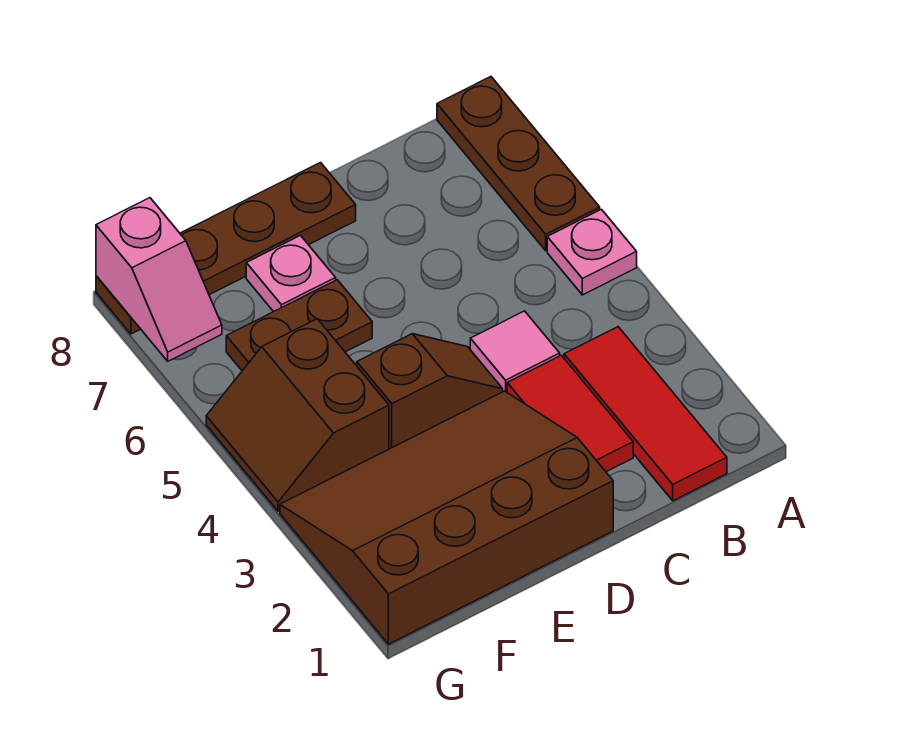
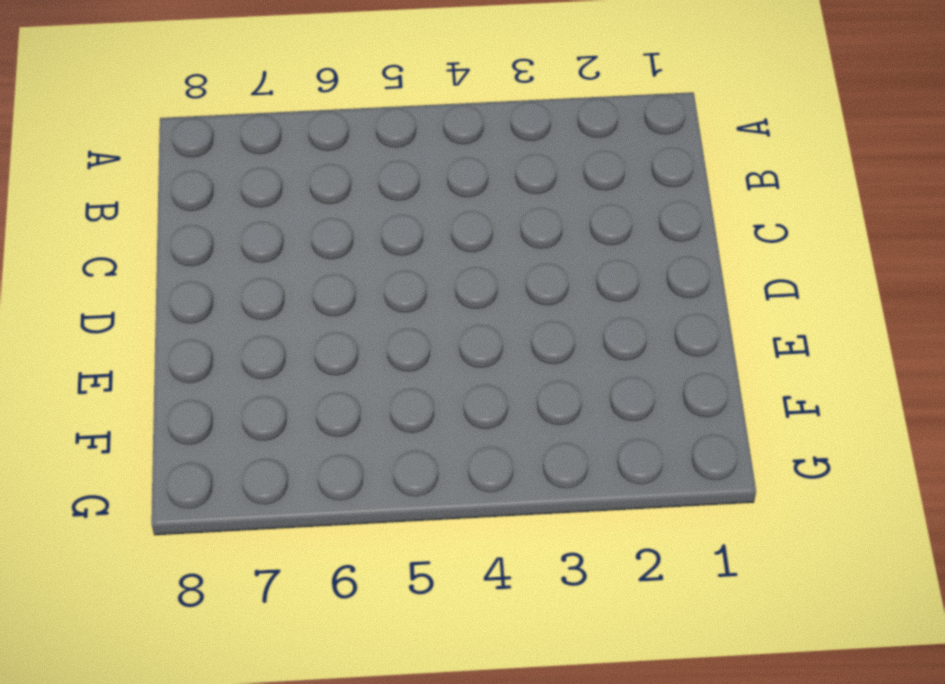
none -> pink plate A5 level 1
none -> brown plate A6:A8 level 1
none -> red tile B1:B3 level 1

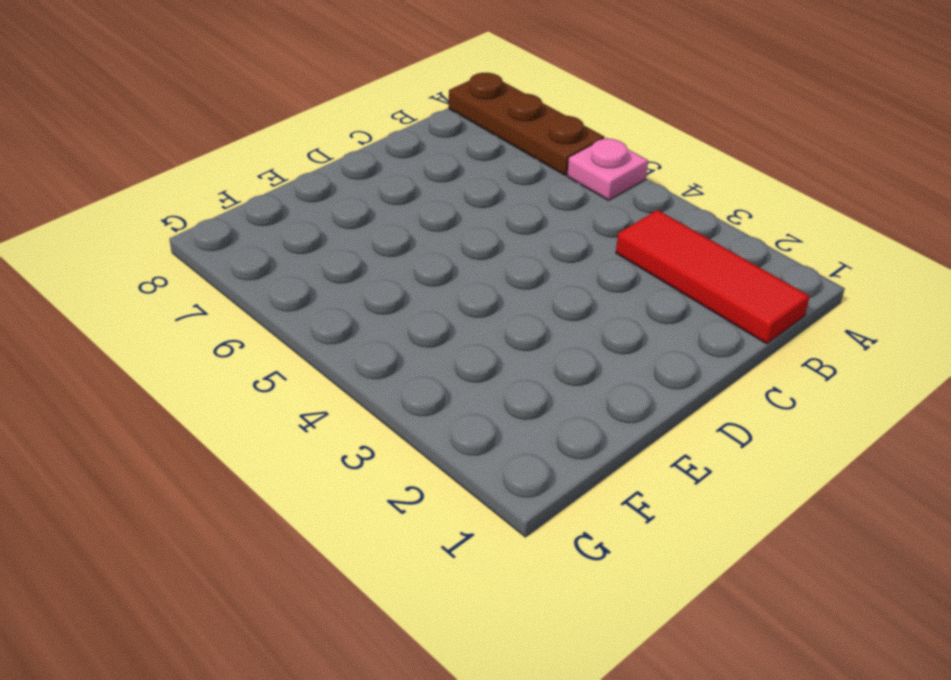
none -> red tile C2:C3 level 1
none -> pink tile C4 level 1
none -> brown slope D1:G3 level 1 top 1

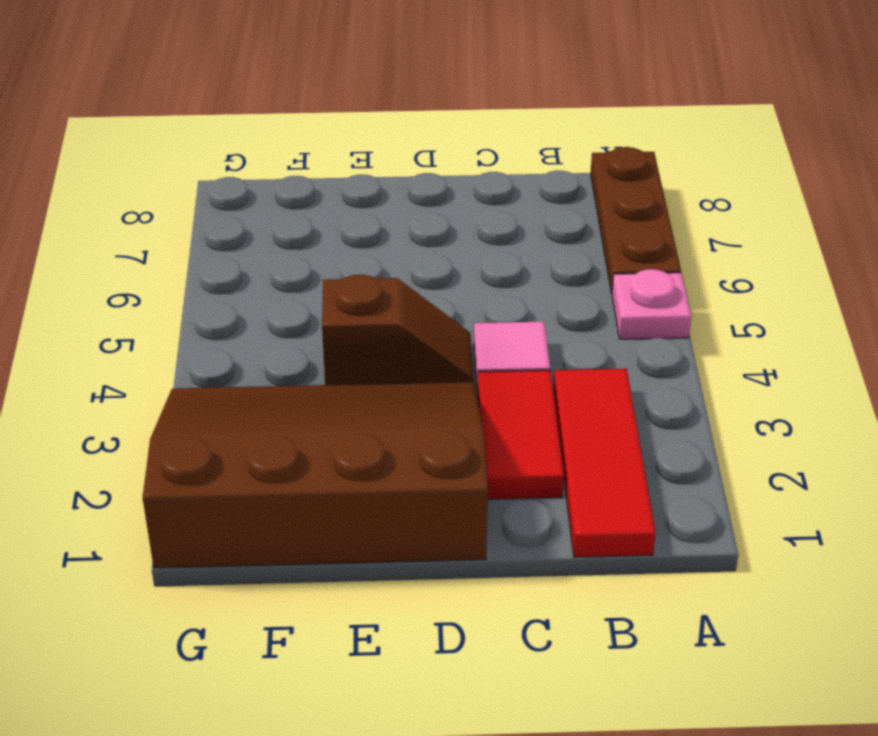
none -> brown plate D8:G8 level 1
none -> brown plate E6:F6 level 1
none -> pink plate E7 level 1

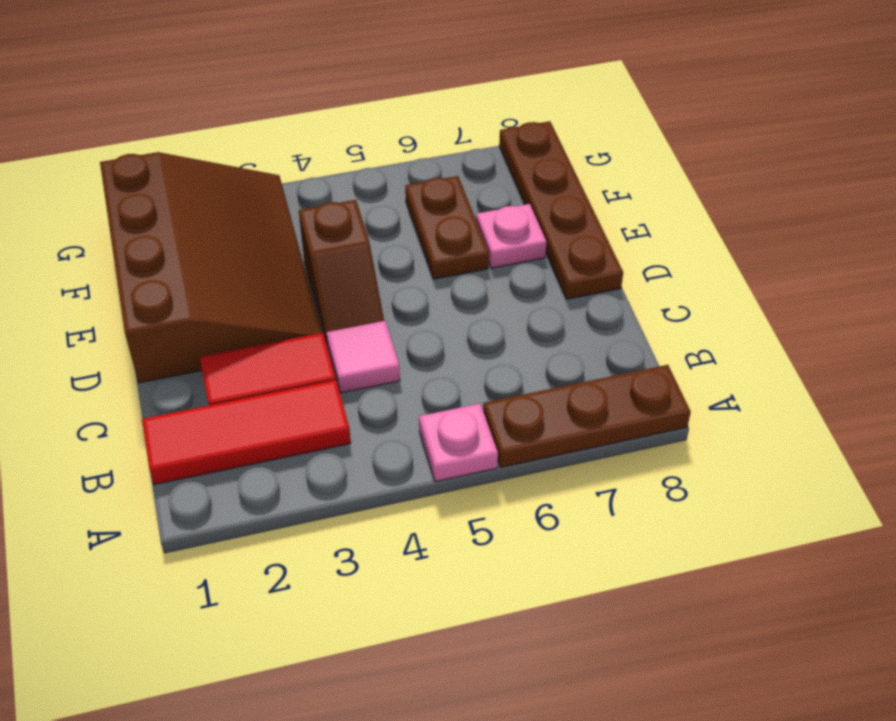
none -> brown slope F4:G5 level 1 top F
none -> pink slope G7:G8 level 2 top 8

